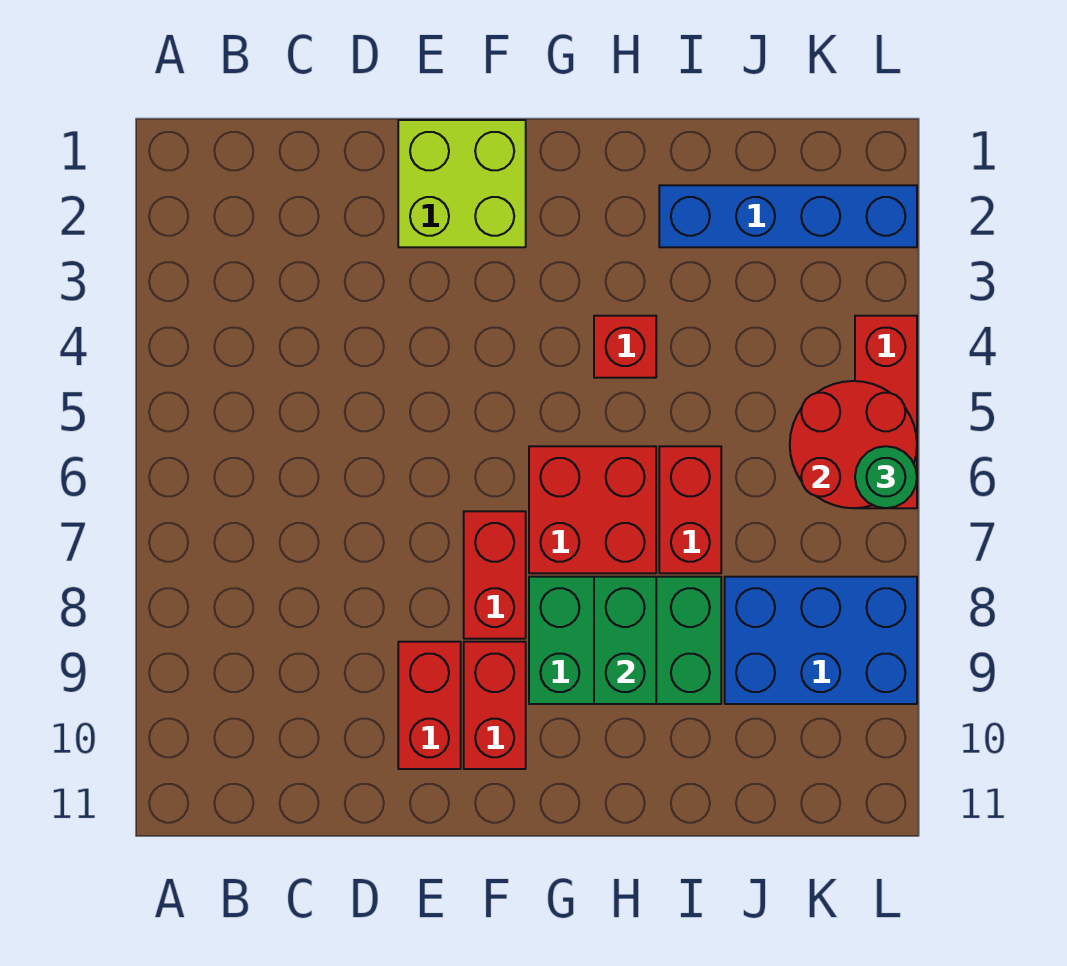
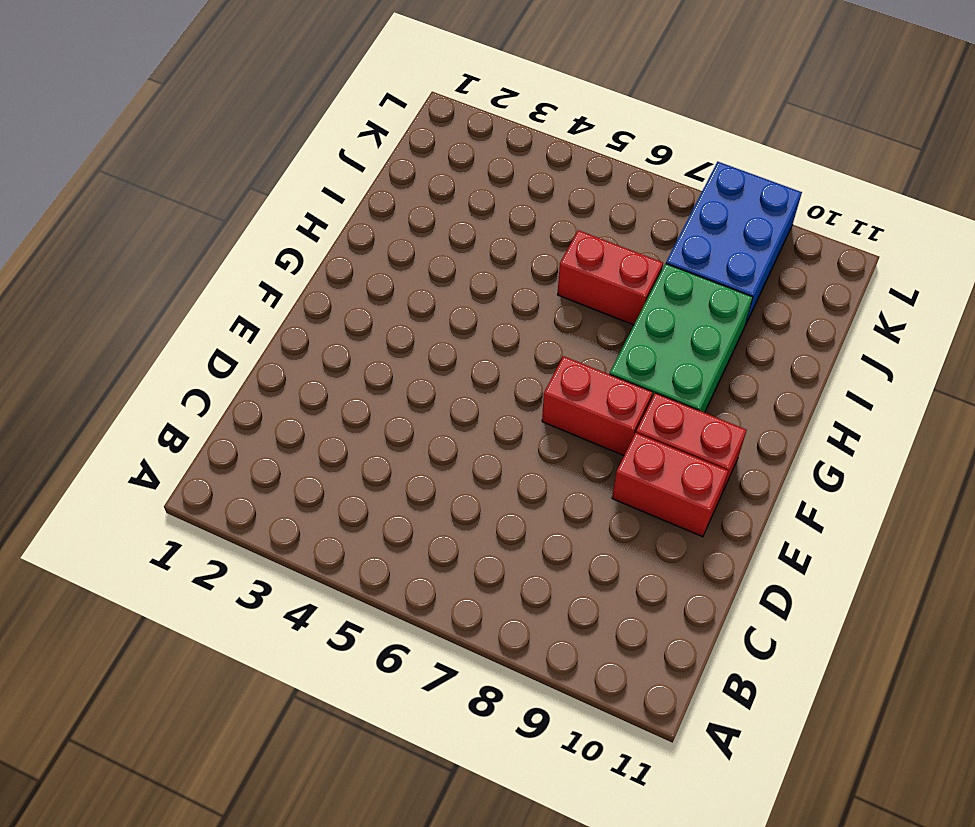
none -> lime brick E1:F2 level 1
none -> red brick G6:H7 level 1
none -> red brick H4 level 1

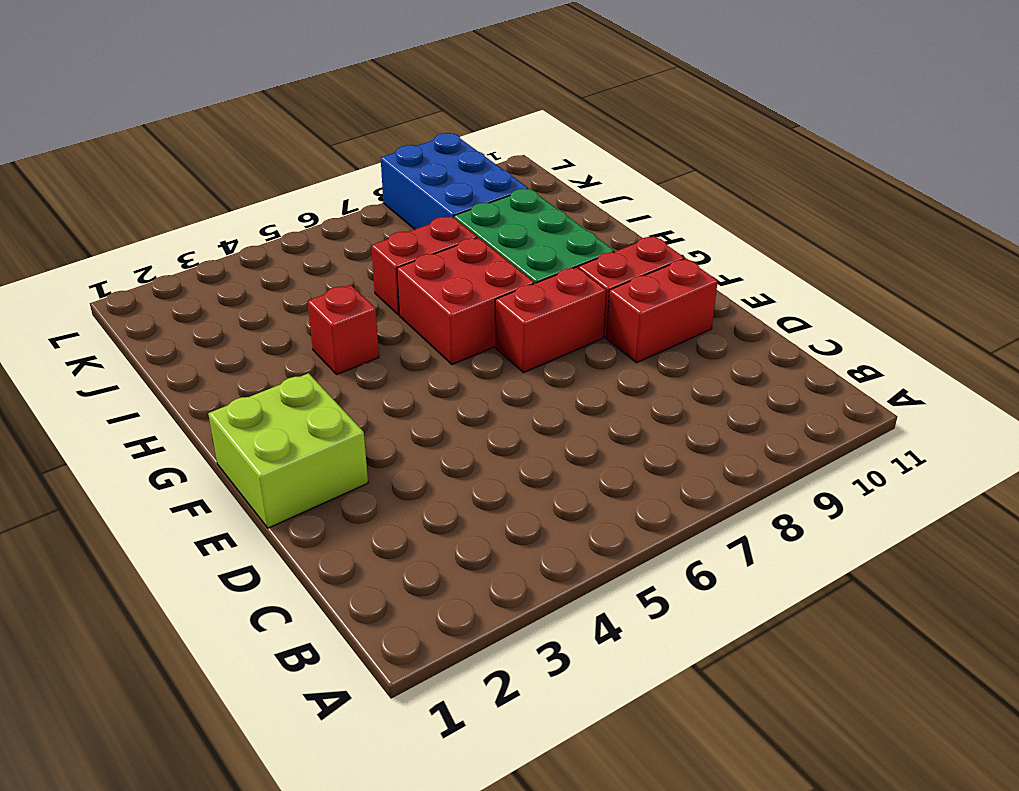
none -> blue brick I2:L2 level 1
none -> red brick L4:L6 level 1
none -> green brick H8:H9 level 2

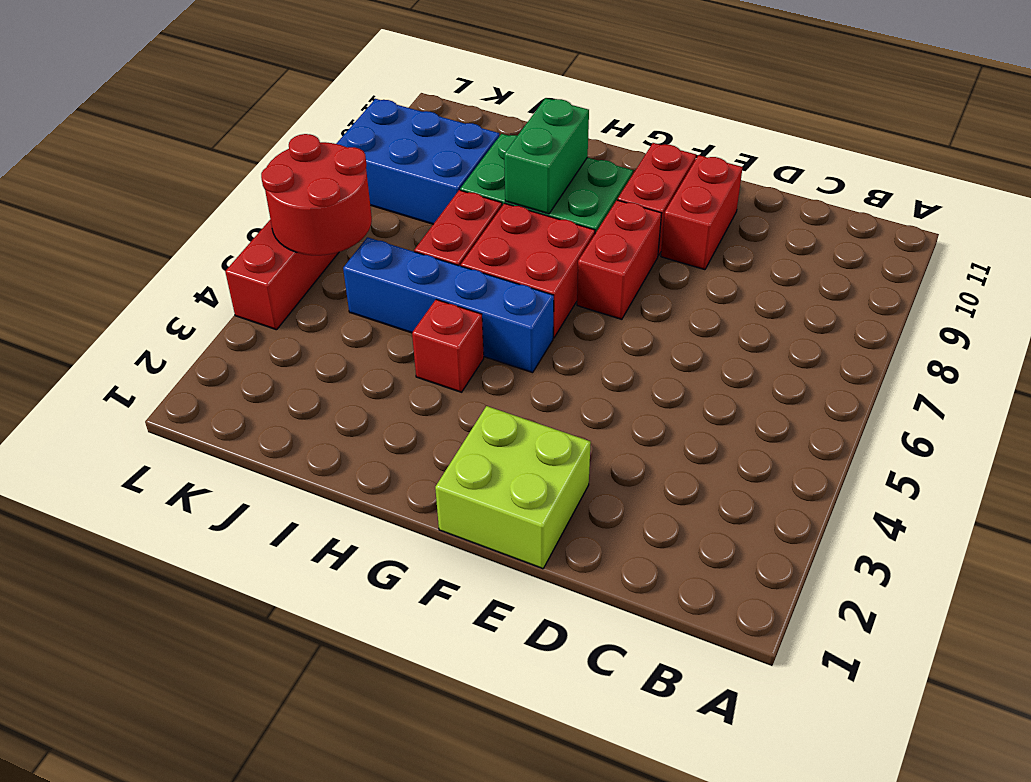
blue brick G5:J5 level 1 -> blue brick I2:L2 level 1
none -> green round brick L6 level 3

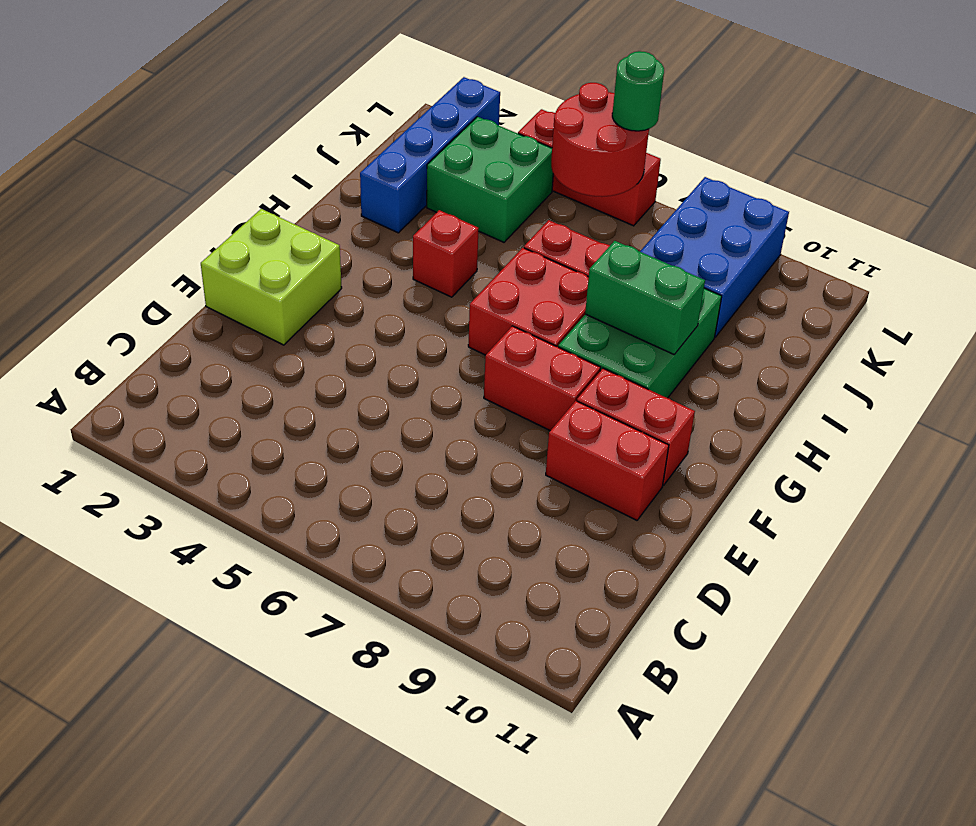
green brick J3:K4 level 1 -> none

